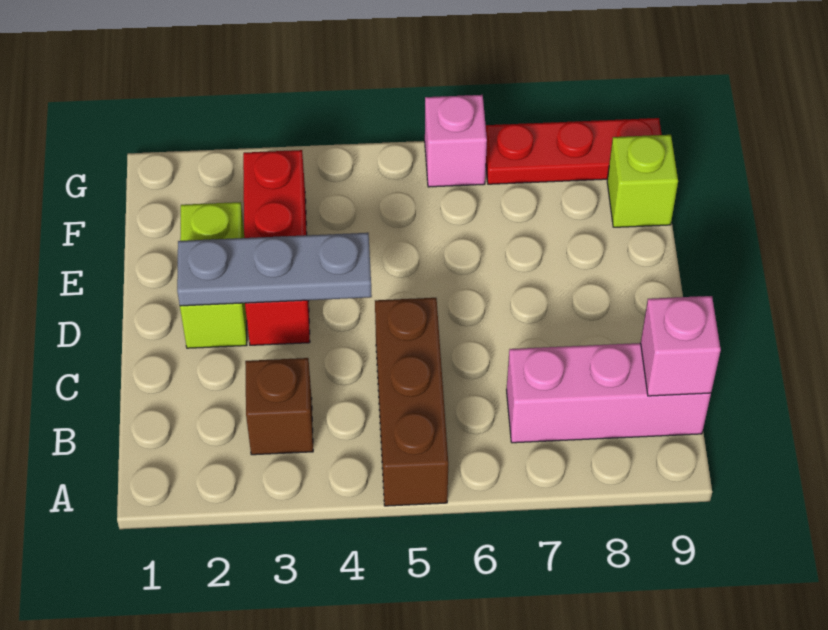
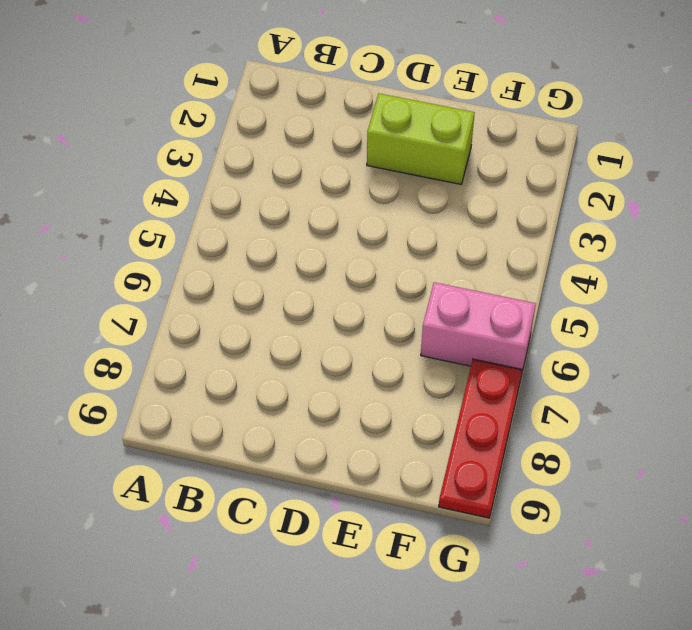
pink brick F6:G6 level 1 -> pink brick G6 level 1
none -> brown brick A5:C5 level 1
none -> brown brick B3 level 1

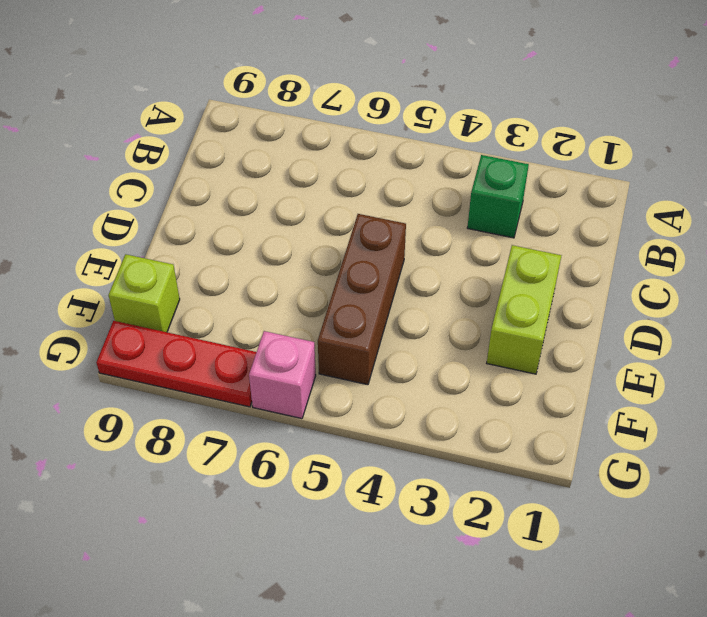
green brick B3 level 1 -> brown brick B3 level 1
brown brick D5:F5 level 1 -> brown brick A5:C5 level 1
none -> pink brick B7:B9 level 1
none -> red brick D3:F3 level 1

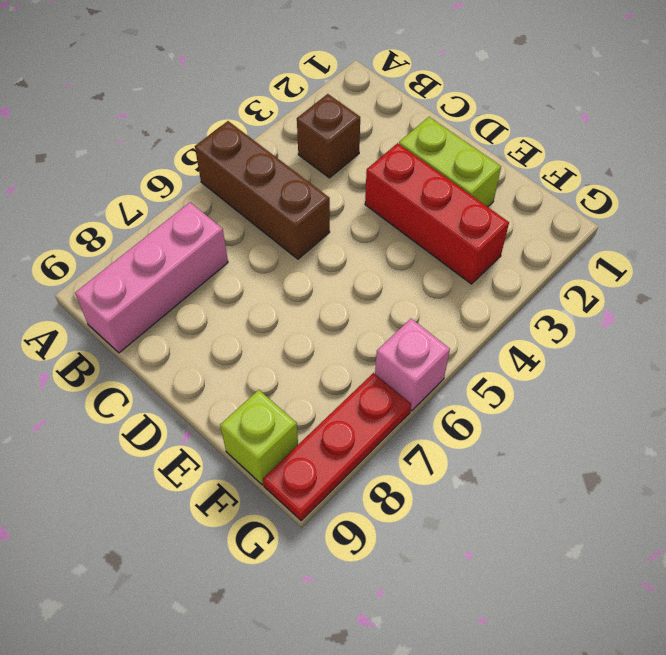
none -> pink brick B9 level 2
none -> grey plate D2:D4 level 2

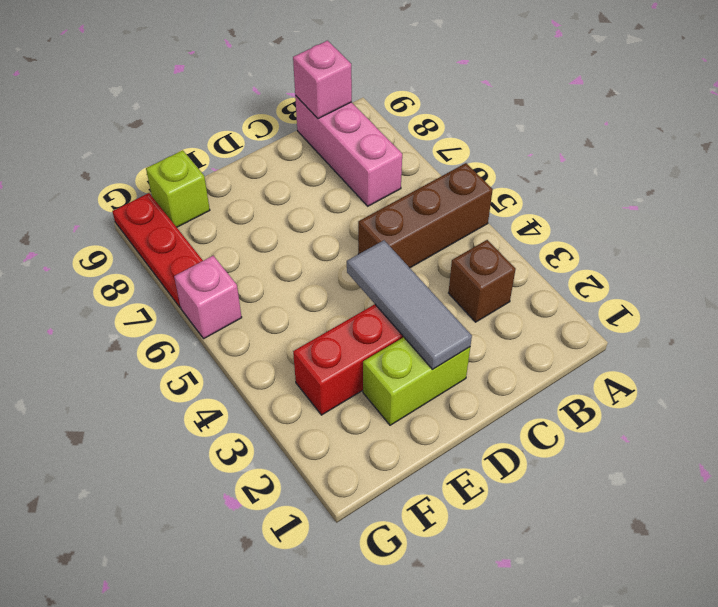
grey tile D2:D4 level 2 -> grey plate D2:D4 level 2

